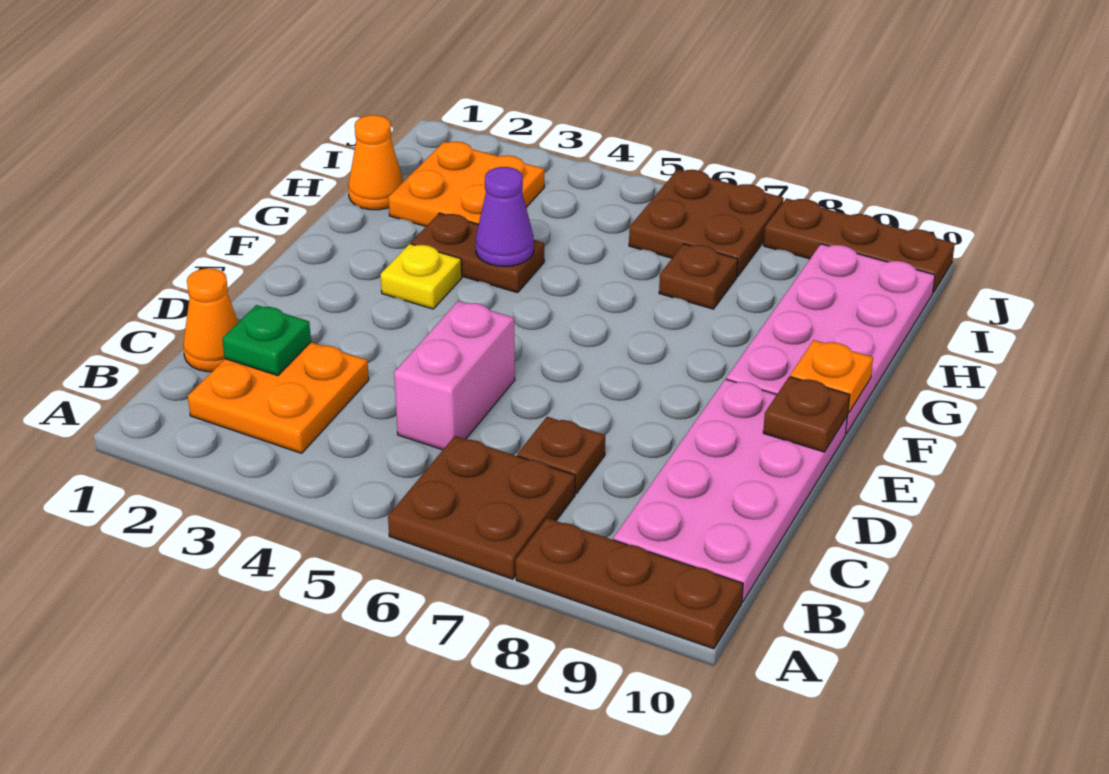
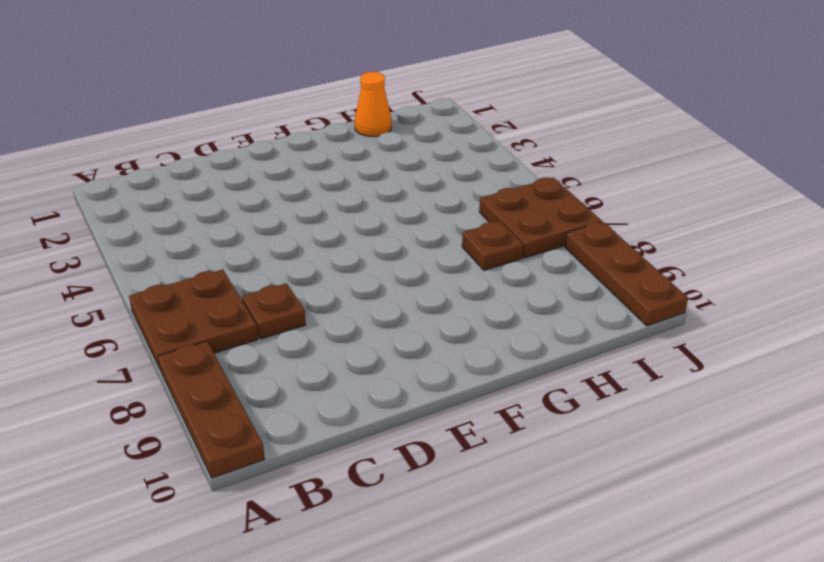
none -> orange plate B2:C3 level 1
none -> pink plate B9:E10 level 1
none -> orange cone C1 level 1

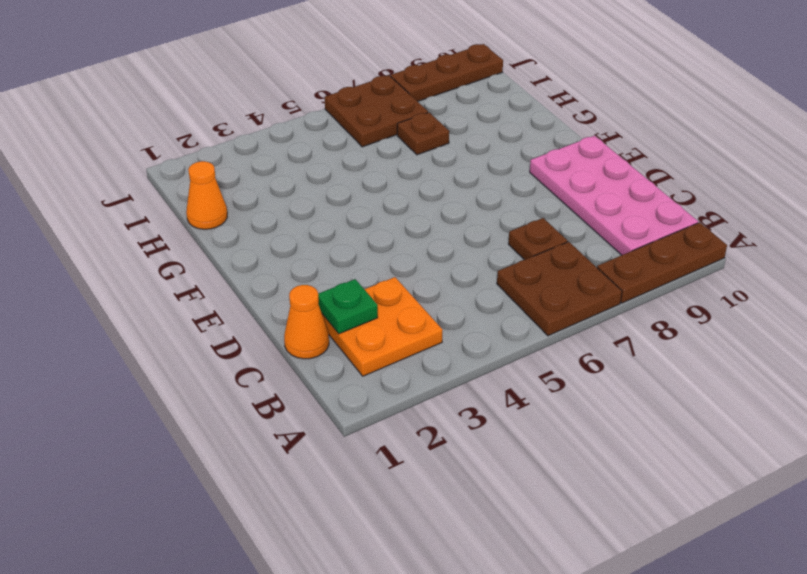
none -> pink brick C5:D5 level 1
none -> yellow plate F3 level 1
none -> pink plate F9:I10 level 1

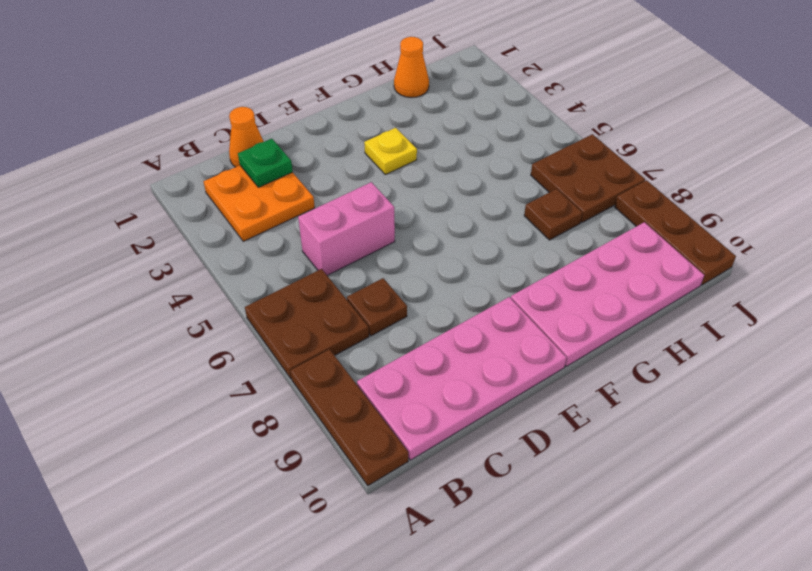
none -> brown plate G3:G4 level 1
none -> orange plate H2:I3 level 1
none -> brown plate E10 level 2

